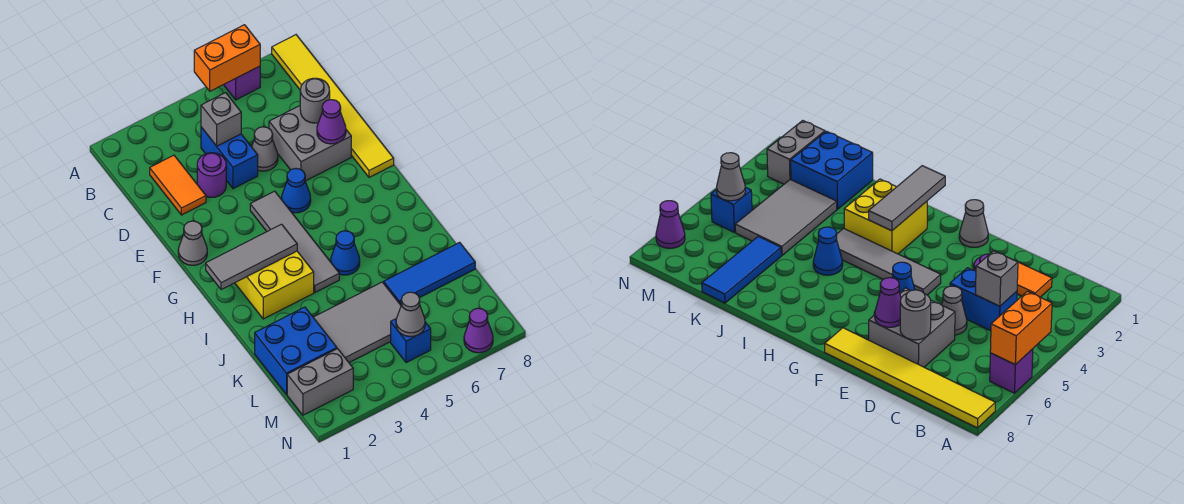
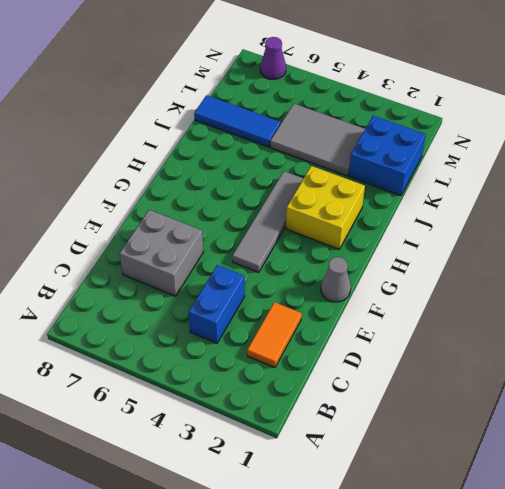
none -> purple brick A6 level 1
none -> yellow tile A8:F8 level 1
none -> purple round brick D3 level 1

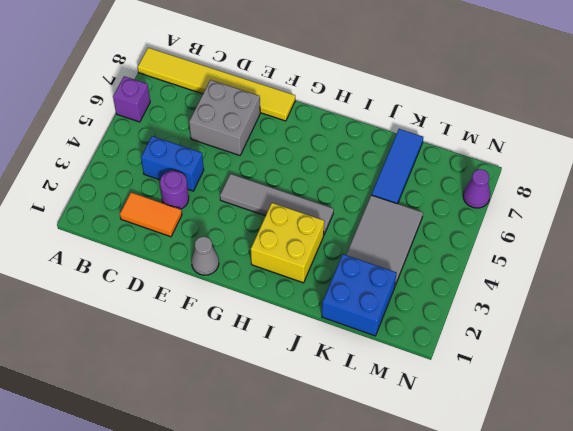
none -> grey cone D5 level 1
none -> blue cone F5 level 1
none -> blue cone I5 level 1

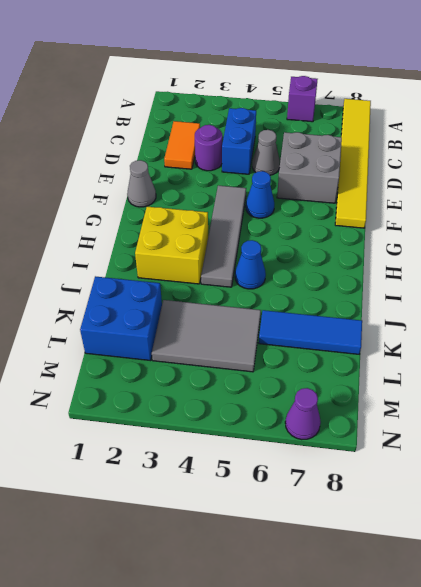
none -> grey brick M1:M2 level 1
none -> blue brick M5 level 1
none -> orange brick A5:A6 level 2

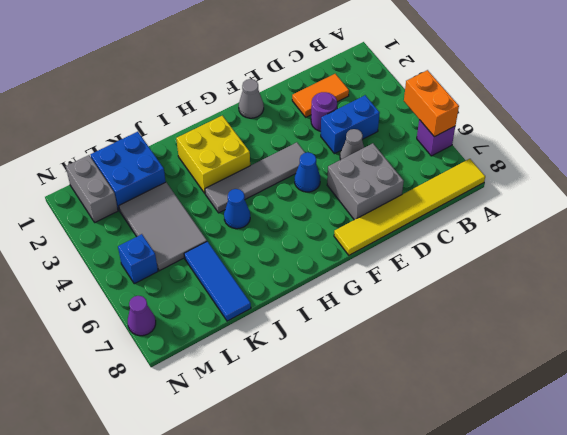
none -> grey brick C4 level 2
none -> grey round brick D7 level 2
none -> purple cone E7 level 2

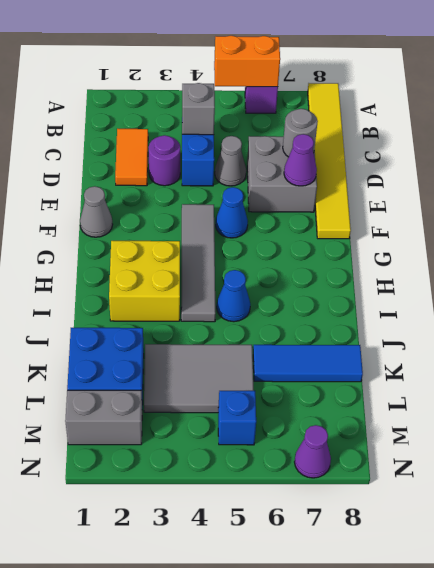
none -> grey tile H1:H3 level 2
none -> grey cone M5 level 2

